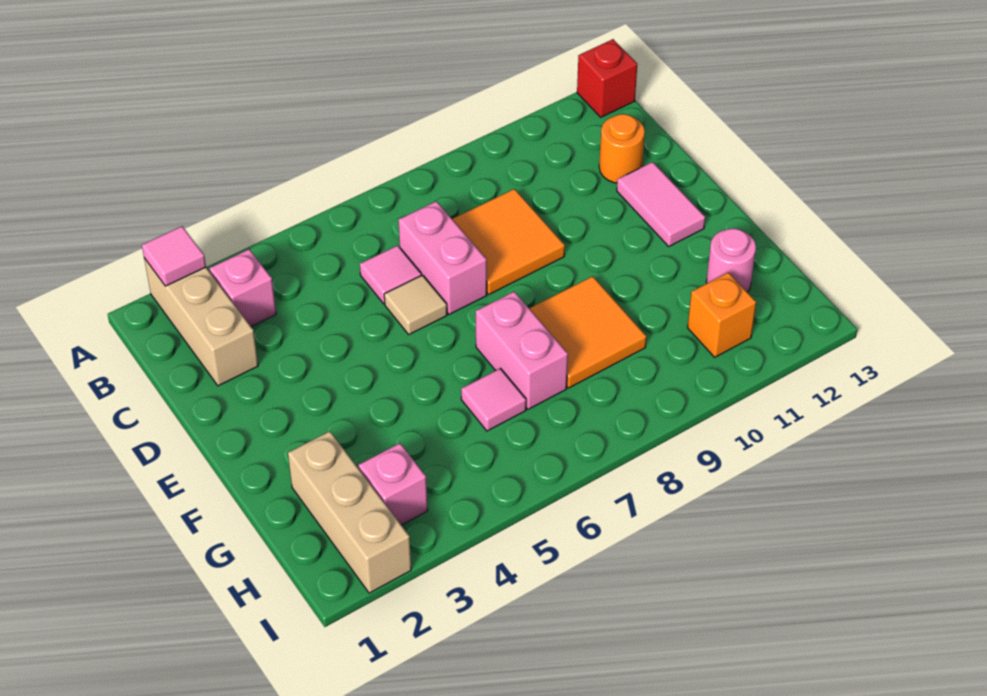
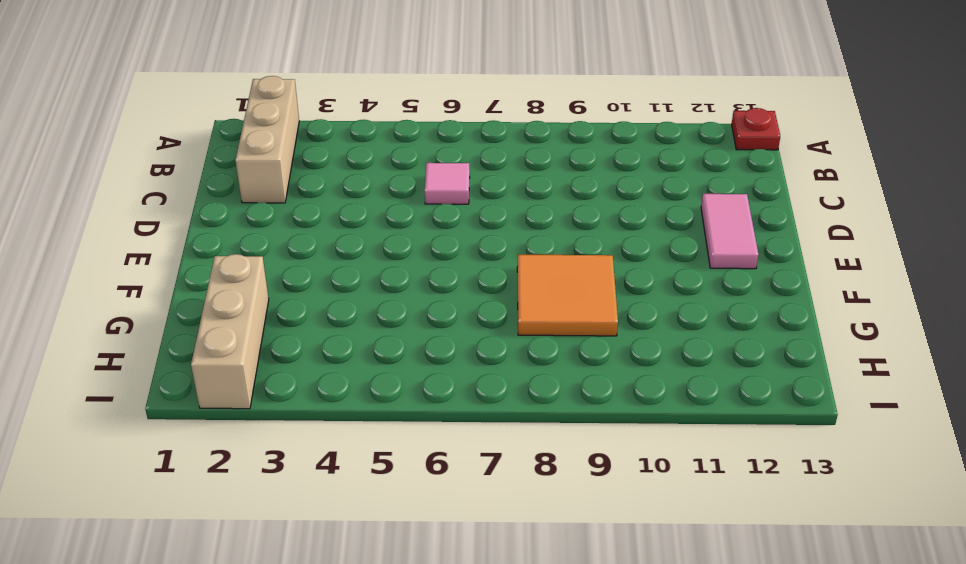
red plate A13 level 1 -> red brick A13 level 1
none -> pink brick B3 level 1
none -> pink brick C7:D7 level 1
none -> orange tile C8:D9 level 1

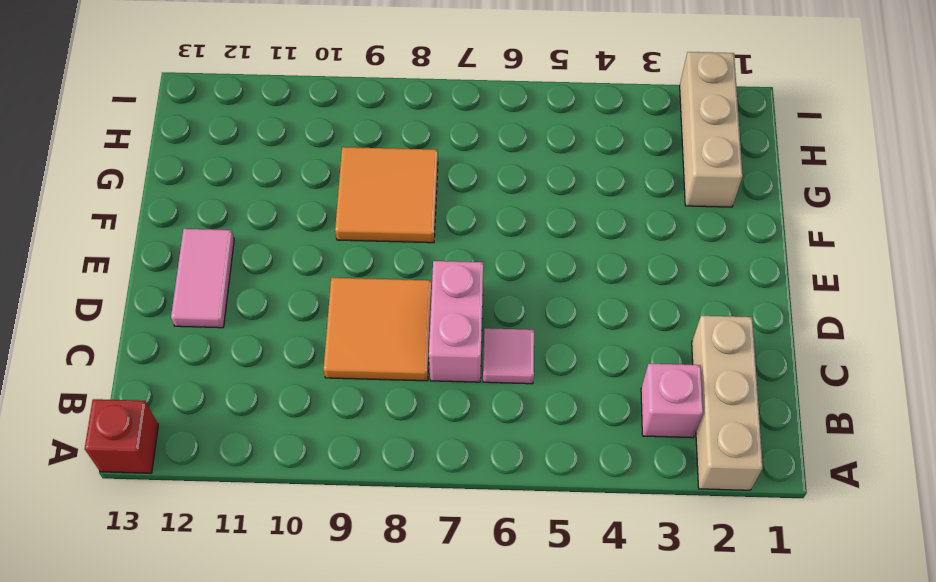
none -> orange round brick C12 level 1
none -> tan tile D6 level 1
none -> pink brick F7:G7 level 1

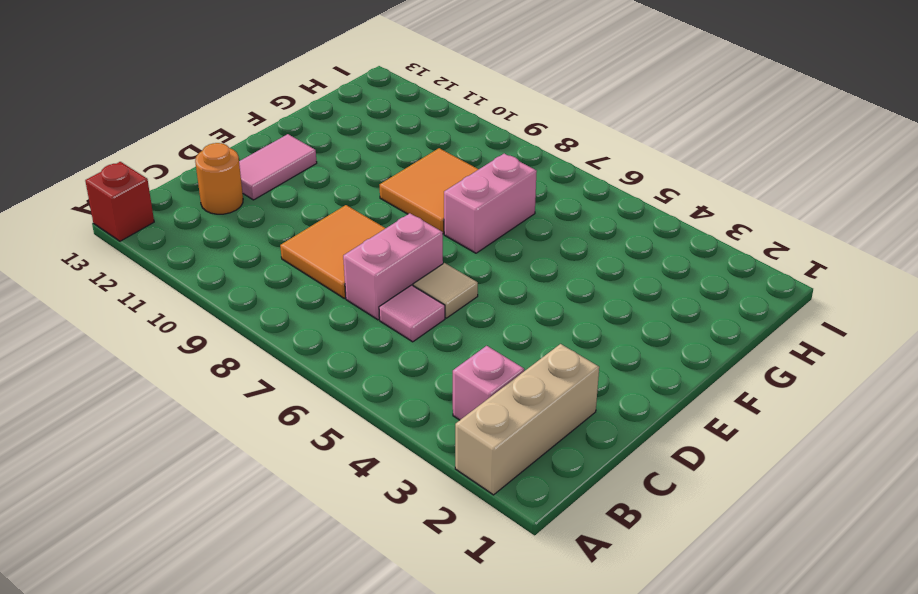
none -> tan brick G2:I2 level 1
none -> pink tile G6 level 1
none -> pink round brick G12 level 1

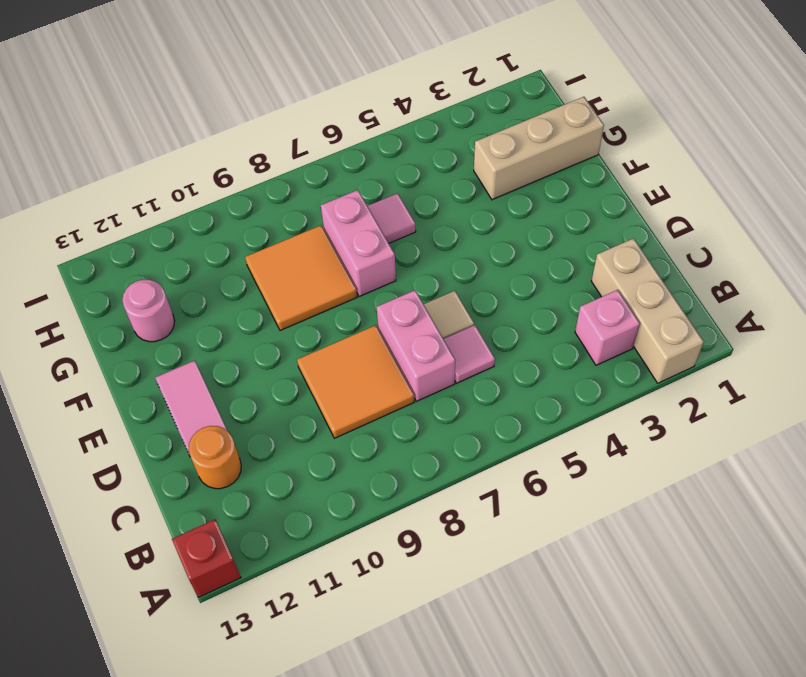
tan brick G1:G3 level 1 -> tan brick G2:I2 level 1
none -> pink brick H3 level 1
none -> orange brick H11 level 1
none -> pink tile A2 level 2

